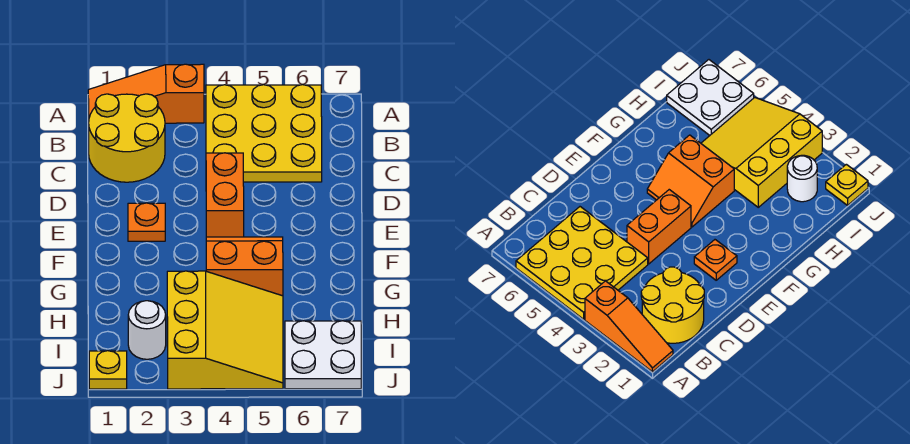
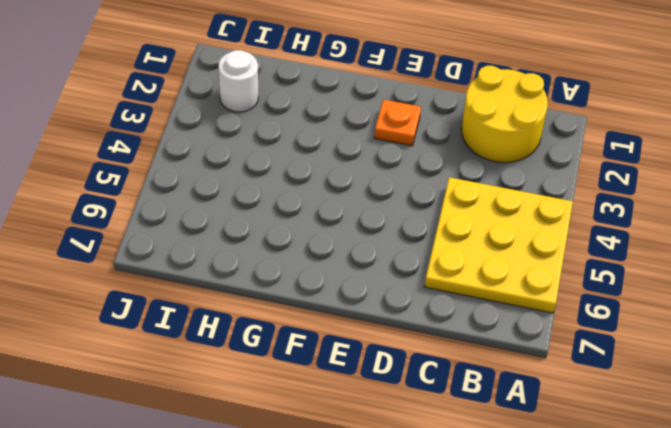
none -> orange slope A1:A3 level 1 top 3
none -> orange brick D4:E4 level 1

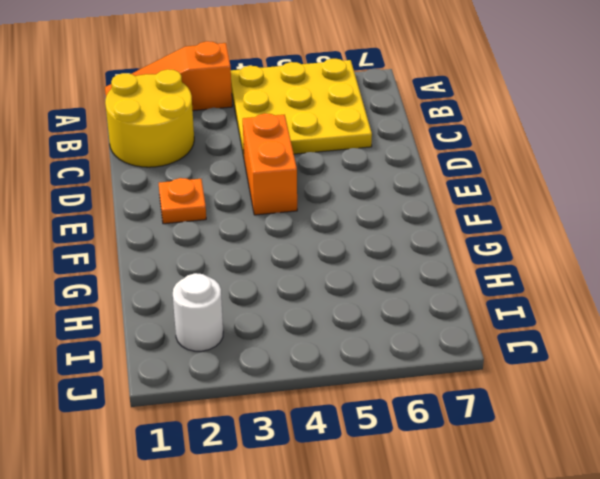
none -> orange slope F4:G5 level 1 top G
none -> yellow slope H3:J5 level 1 top 3

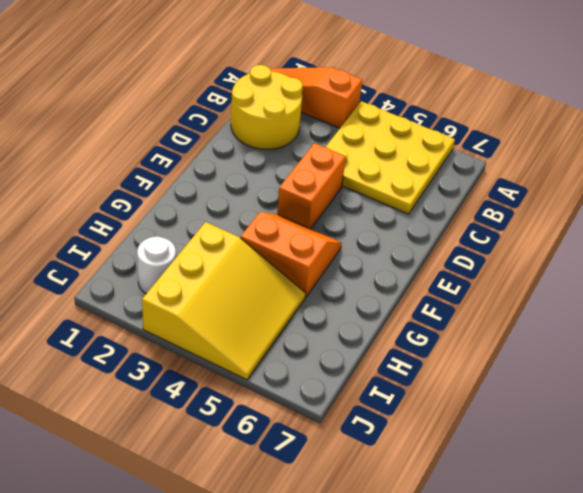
none -> orange plate E2 level 1
none -> white plate I6:J7 level 1

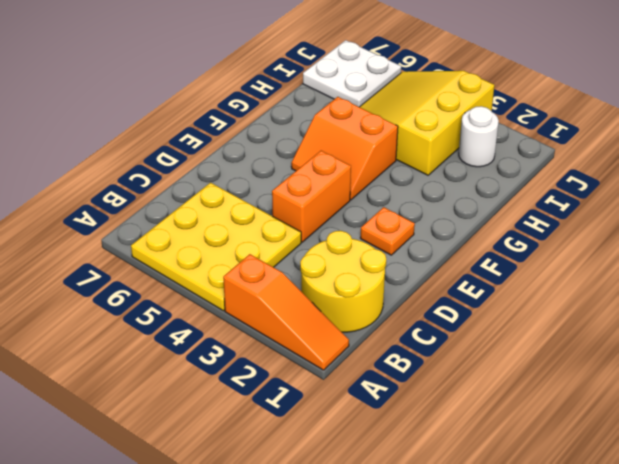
none -> yellow plate J1 level 1

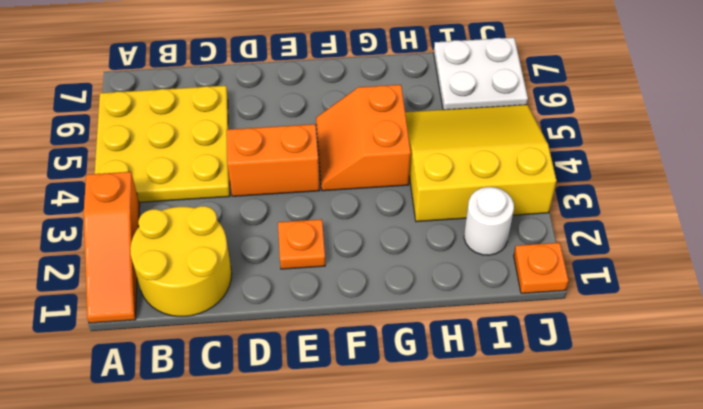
orange plate J1 level 1 -> yellow plate J1 level 1

